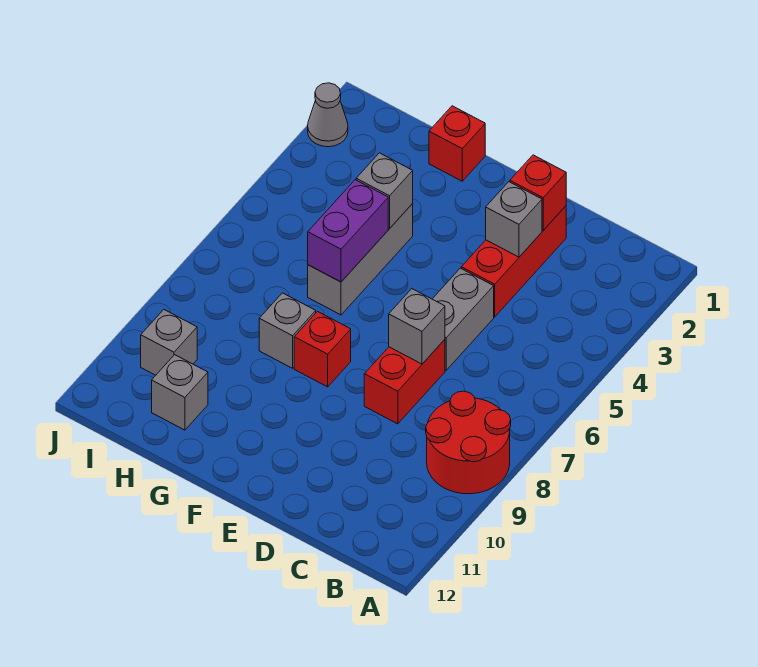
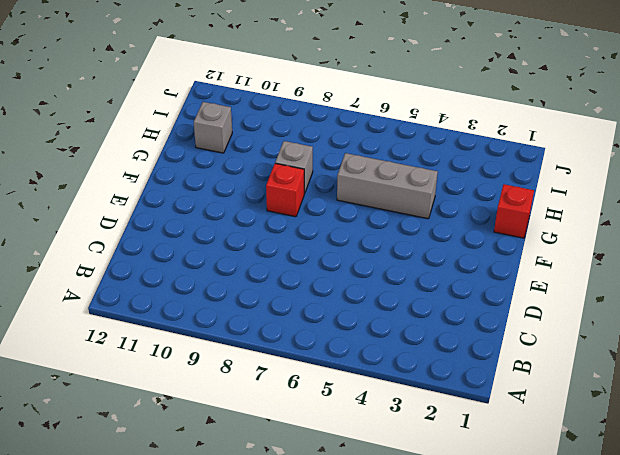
none -> red round brick A8:B9 level 1
none -> red brick D2:D4 level 1
none -> grey brick D5:D6 level 1

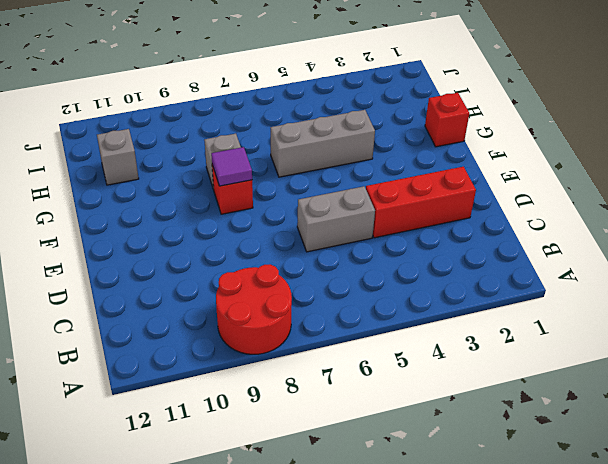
purple tile F8 level 2 -> none
none -> red brick D7:D8 level 1
none -> grey brick I10 level 1
none -> grey cone J2 level 1

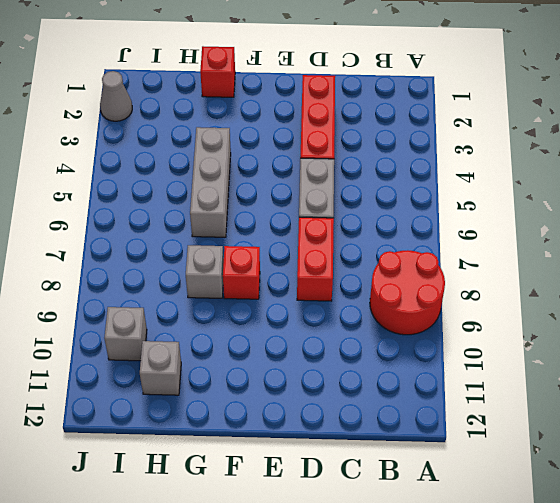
none -> red brick D2 level 2
none -> grey brick D3 level 2
none -> grey brick D7 level 2

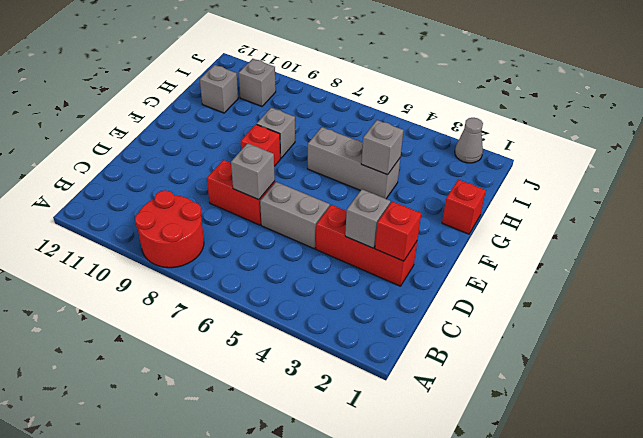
none -> purple brick G5:G6 level 2

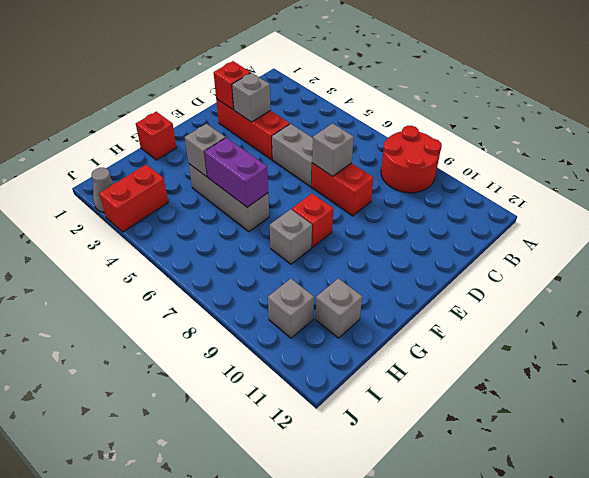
red brick I3:J3 level 1 -> none

